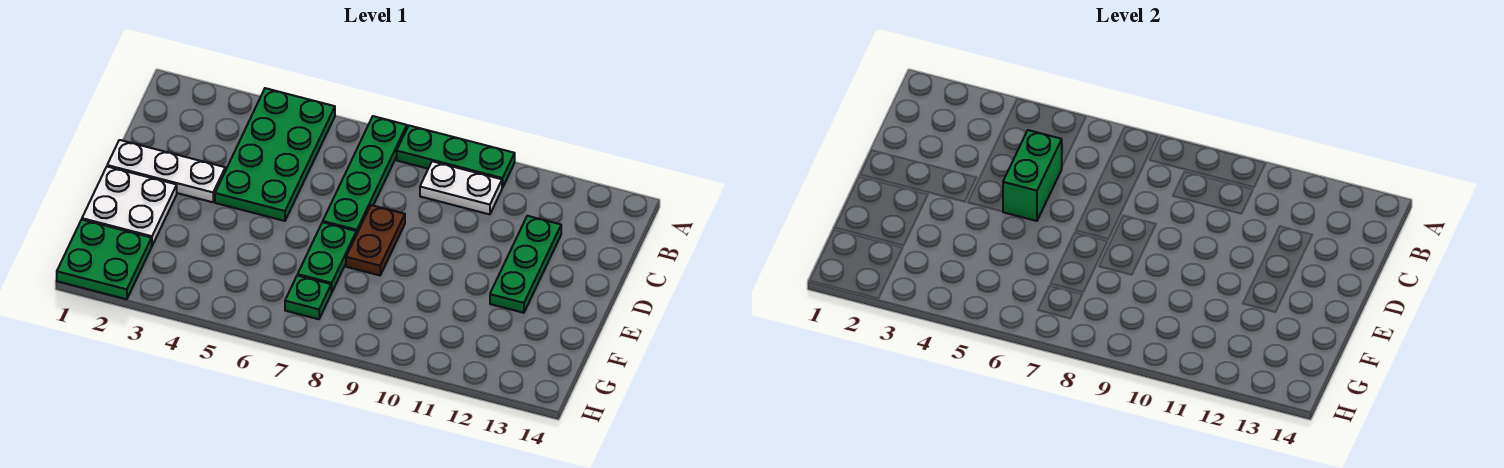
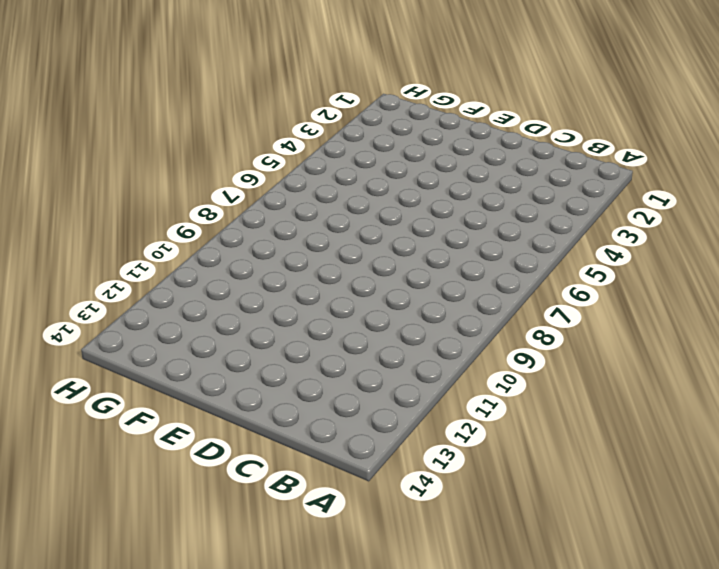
none -> green plate A4:D5 level 1
none -> green plate A7:D7 level 1
none -> green plate A8:A10 level 1

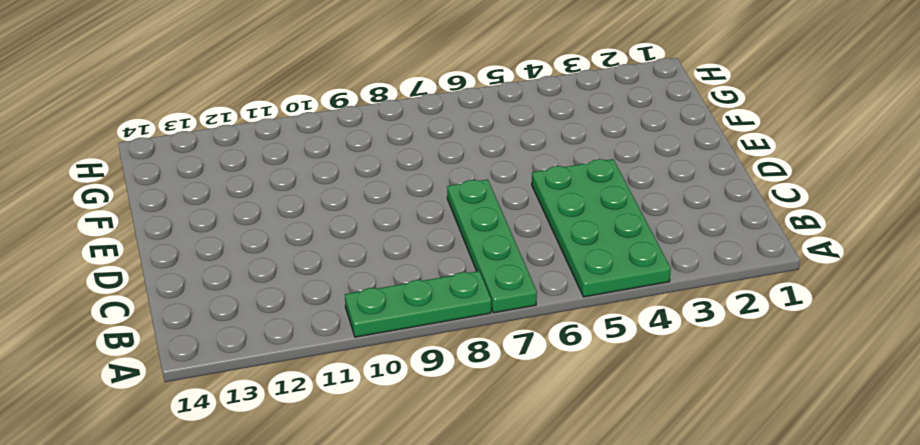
none -> white plate B9:B10 level 1
none -> green plate C12:E12 level 1
none -> white plate D1:D3 level 1

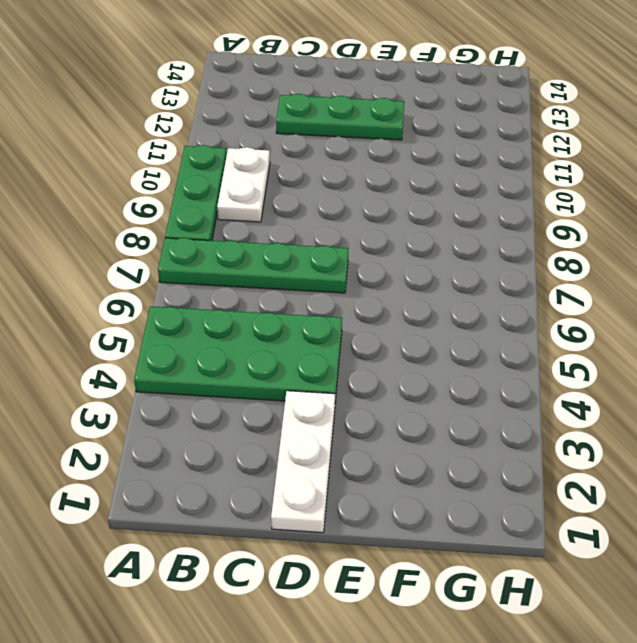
none -> brown plate D8:E8 level 1
none -> white plate E1:F2 level 1
none -> green plate E7:F7 level 1

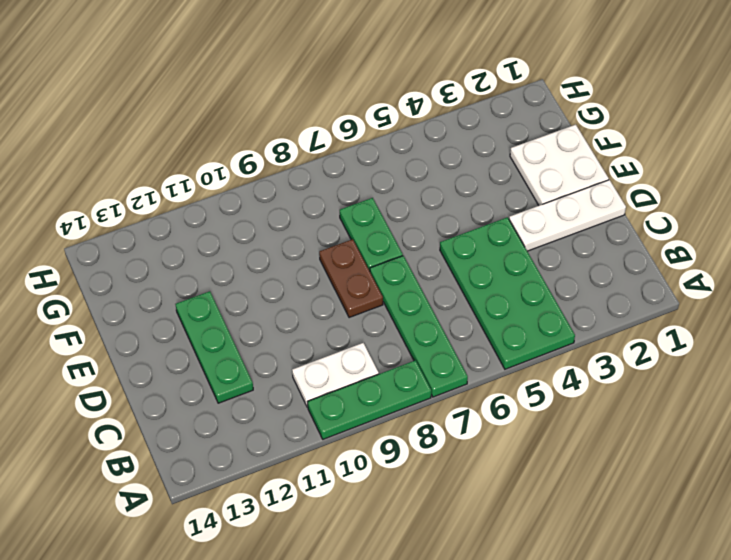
none -> green plate G1:H2 level 1
none -> green plate G7 level 1
none -> green brick C5:D5 level 2

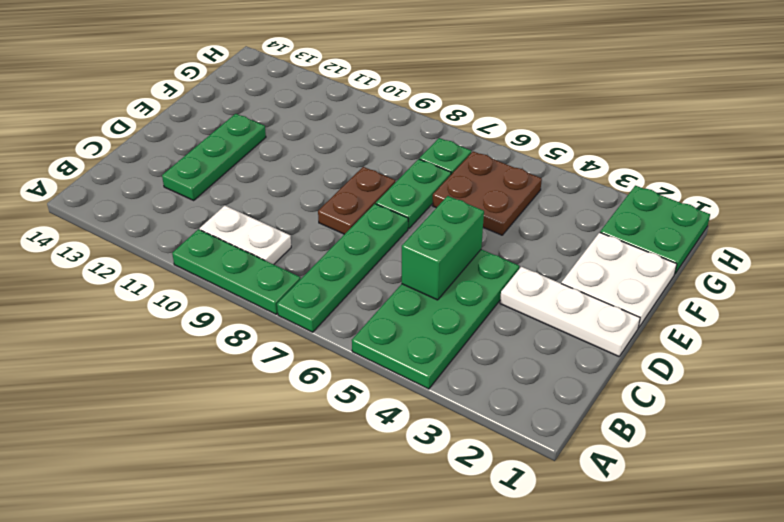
brown plate F5:G6 level 1 -> none

